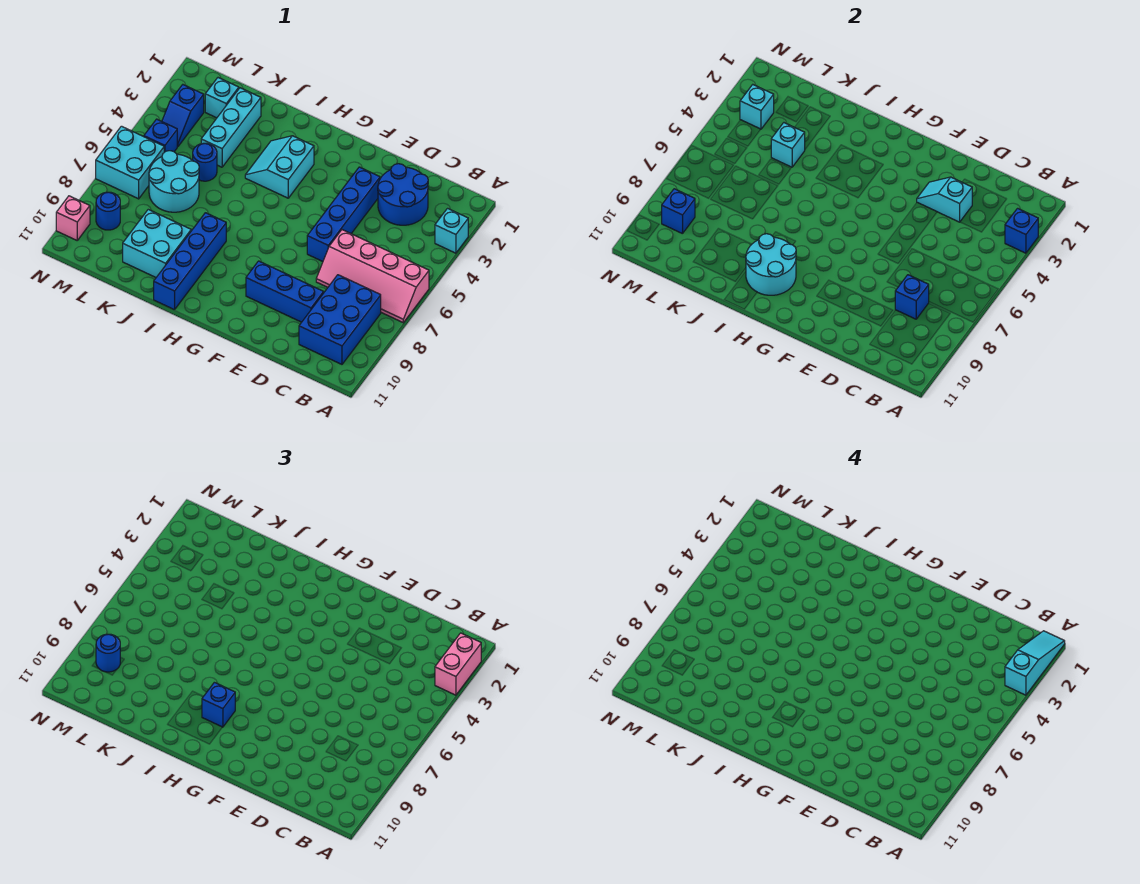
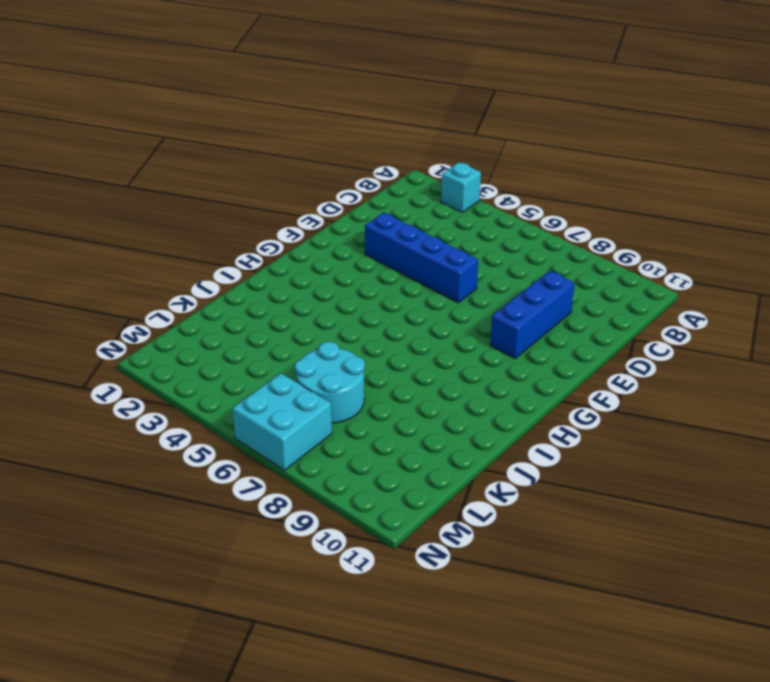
none -> pink slope A6:D7 level 1 top 6
none -> blue brick B8:C10 level 1
none -> blue round brick C2:D3 level 1

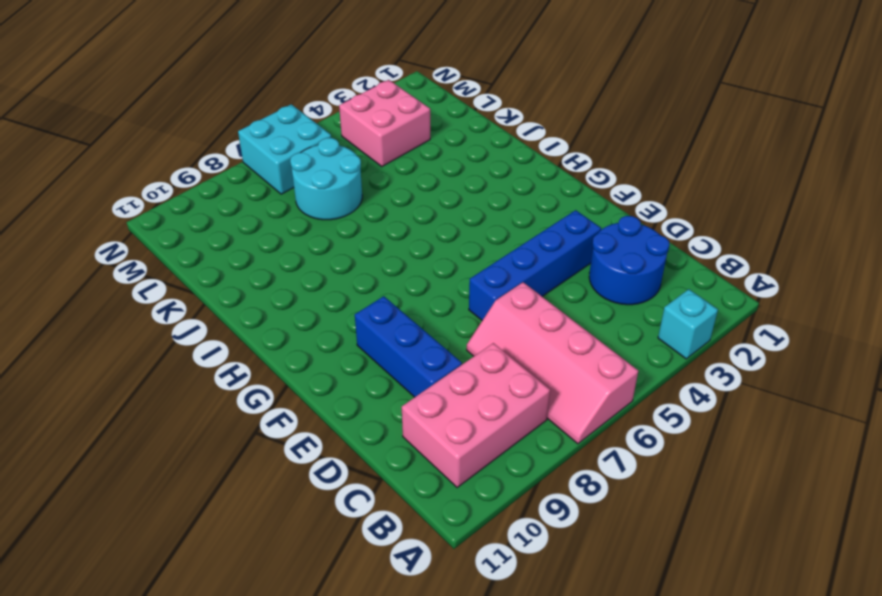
pink brick B8:C10 level 1 -> blue brick B8:C10 level 1
pink brick L3:M4 level 1 -> blue slope M3:M4 level 1 top 3
none -> cyan slope H3:I4 level 1 top H
none -> blue brick I8:I11 level 1
none -> cyan brick J9:K10 level 1

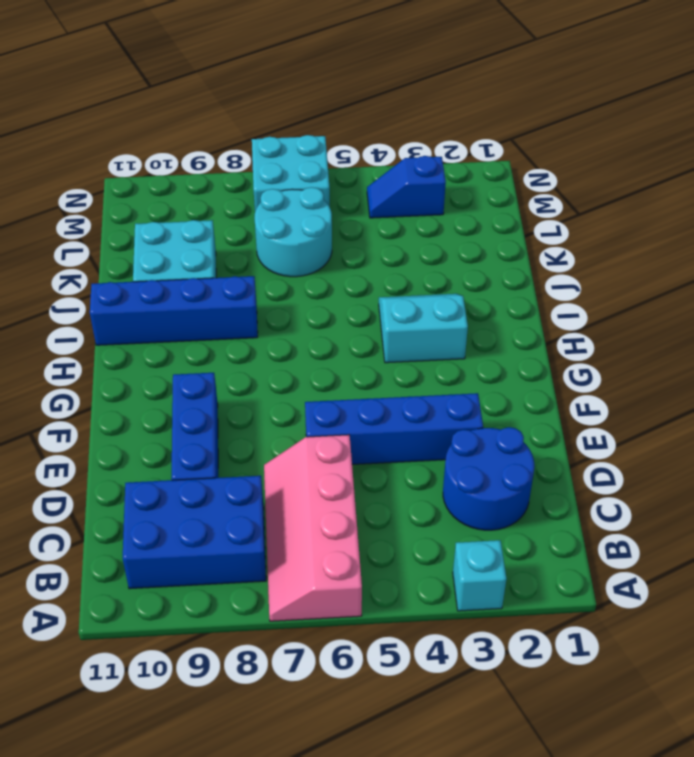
none -> cyan brick K2:K4 level 1
none -> blue round brick K5 level 1
none -> cyan brick L2 level 1

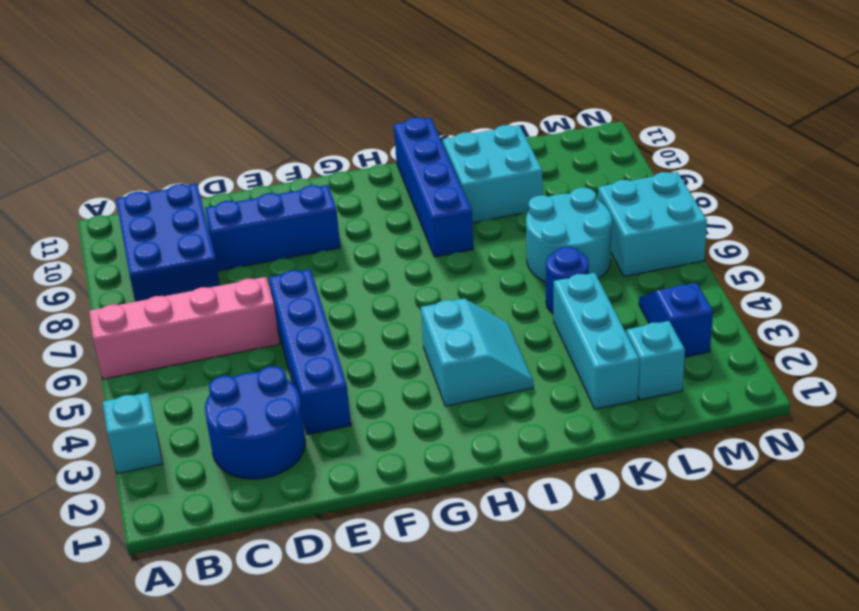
none -> blue brick M5 level 1
none -> blue round brick M9 level 1
none -> pink brick N10 level 1

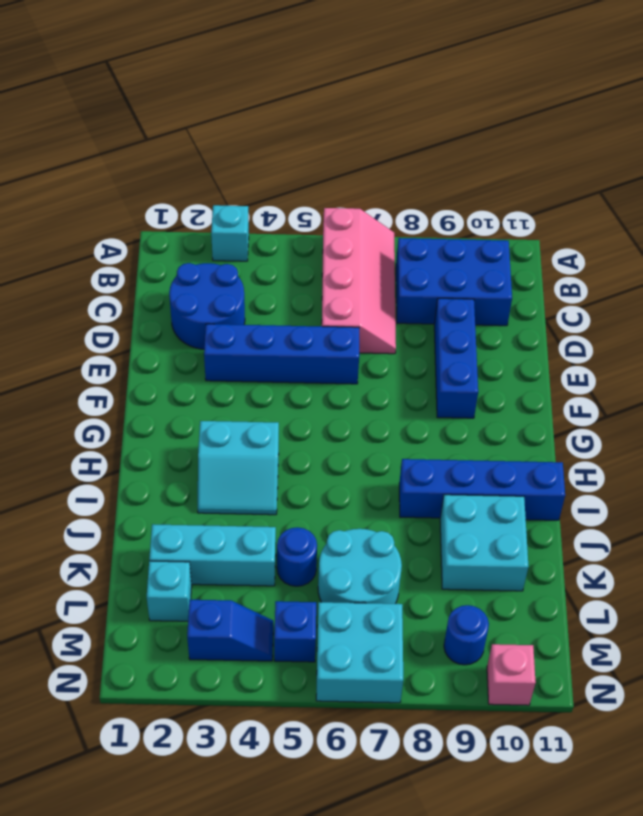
none -> blue brick A3 level 2
none -> blue brick C8 level 2
none -> cyan slope D3:E3 level 2 top D

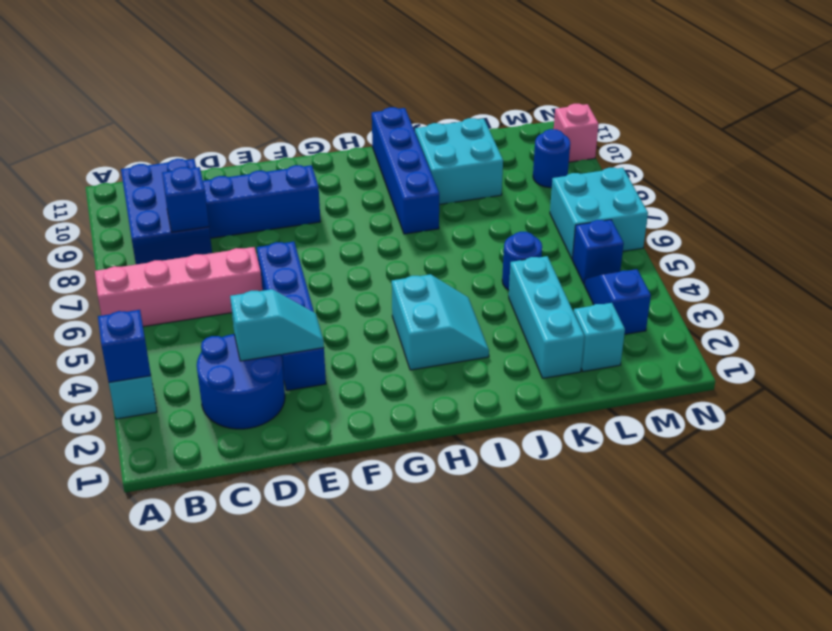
none -> cyan round brick K6:L7 level 1
none -> cyan round brick H9:I10 level 2
none -> cyan brick K4 level 2

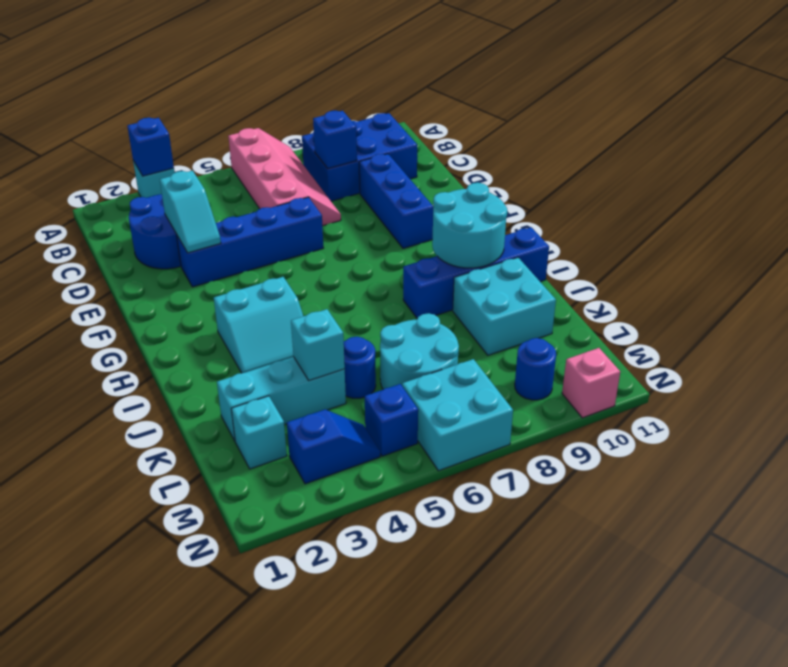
none -> cyan brick M3 level 2
none -> blue brick M9 level 2
none -> pink brick A2:A3 level 3

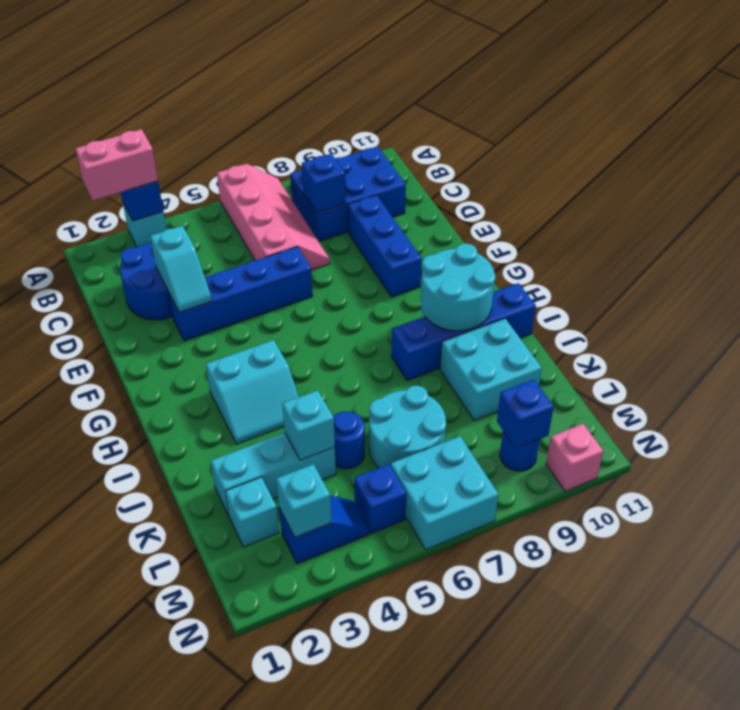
none -> blue brick H9 level 3
none -> blue round brick M9 level 3
none -> cyan slope A1:A3 level 4 top 3

